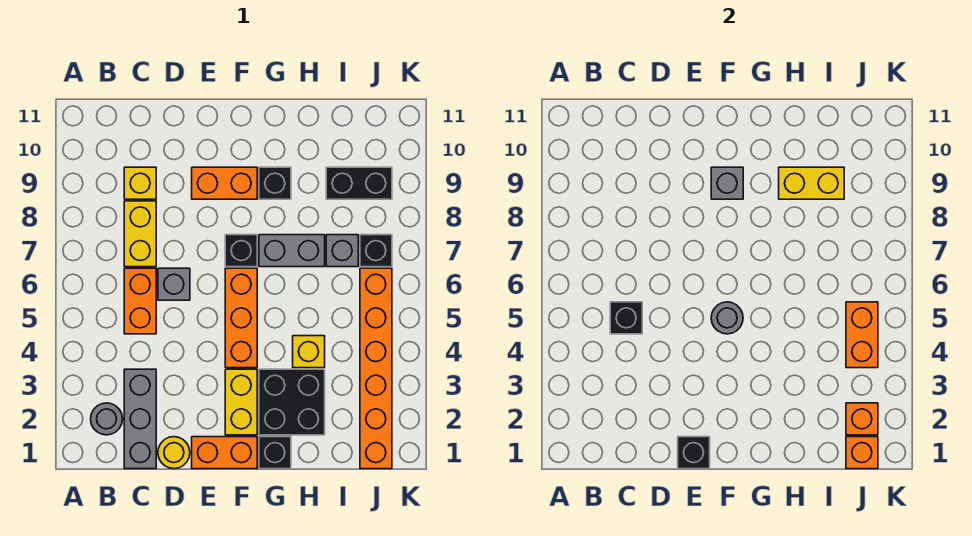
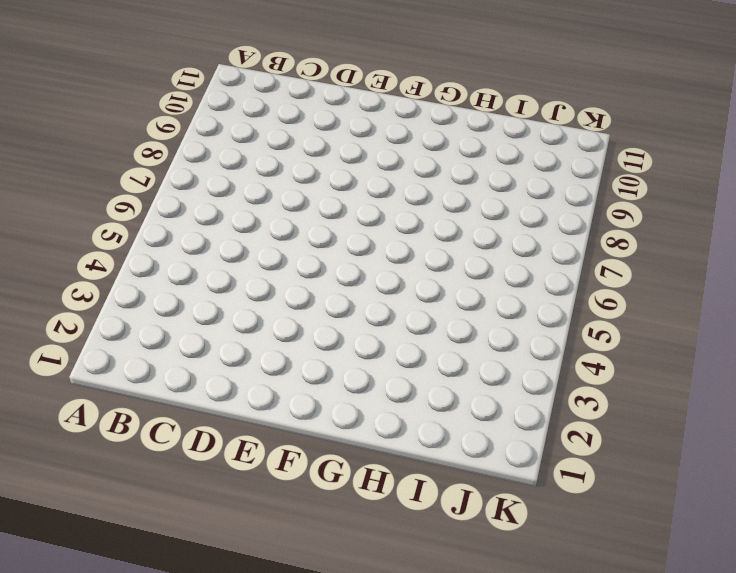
none -> grey round brick B2 level 1
none -> grey brick C1:C3 level 1
none -> orange brick C5:C6 level 1

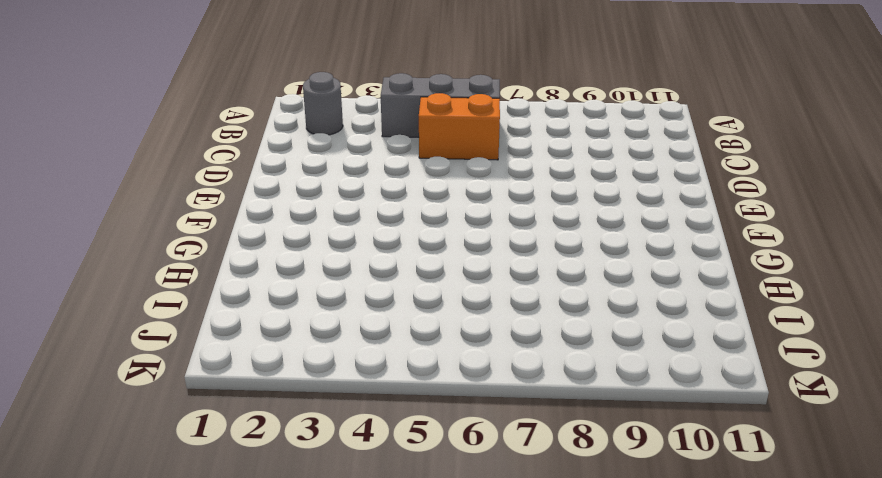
grey brick B4:B6 level 1 -> grey brick C1:C3 level 1
none -> yellow brick C7:C8 level 1
none -> yellow brick C9 level 1
none -> yellow round brick D1 level 1

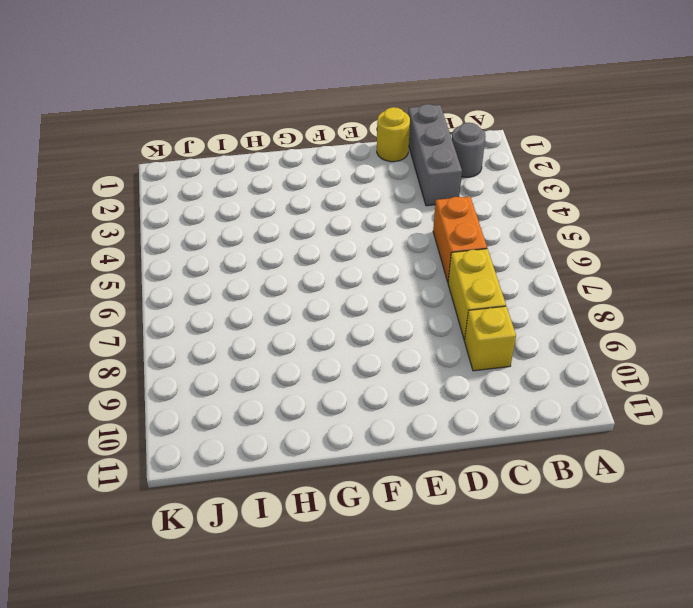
none -> grey brick D6 level 1
none -> orange brick E1:F1 level 1
none -> orange brick E9:F9 level 1

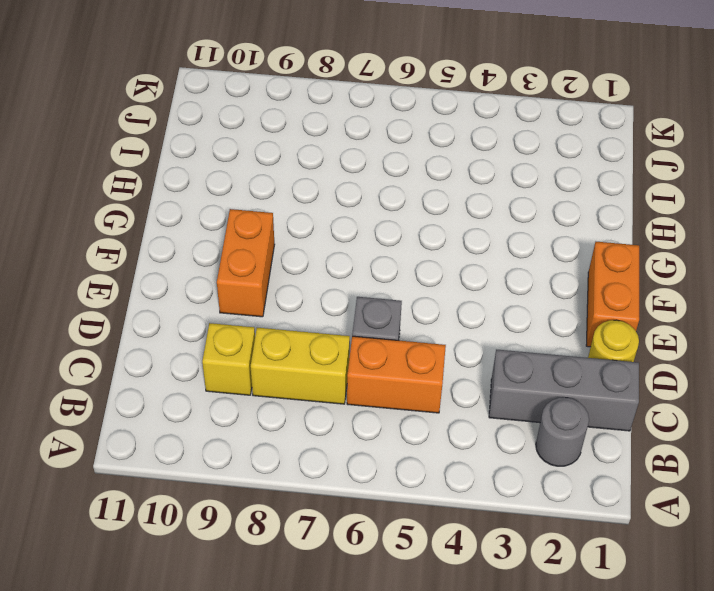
none -> yellow brick F2:F3 level 1
none -> orange brick F4:F6 level 1
none -> black brick F7 level 1

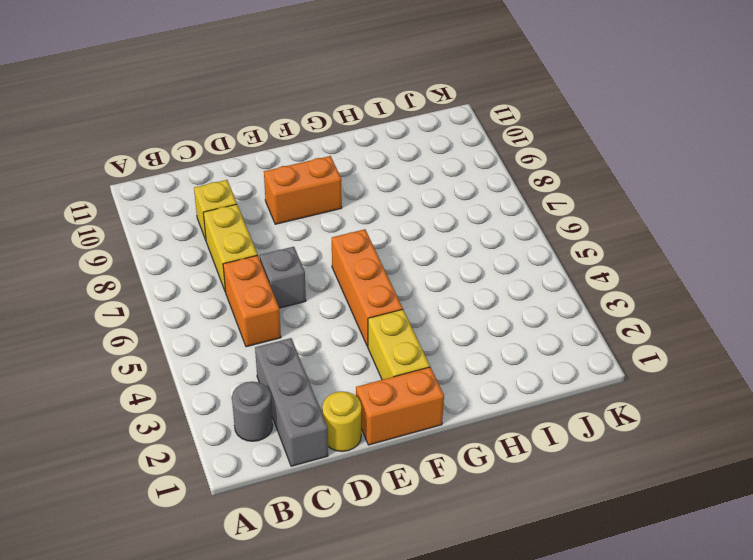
none -> black brick F7 level 1
none -> black brick G1 level 1
none -> black brick G2:H3 level 1

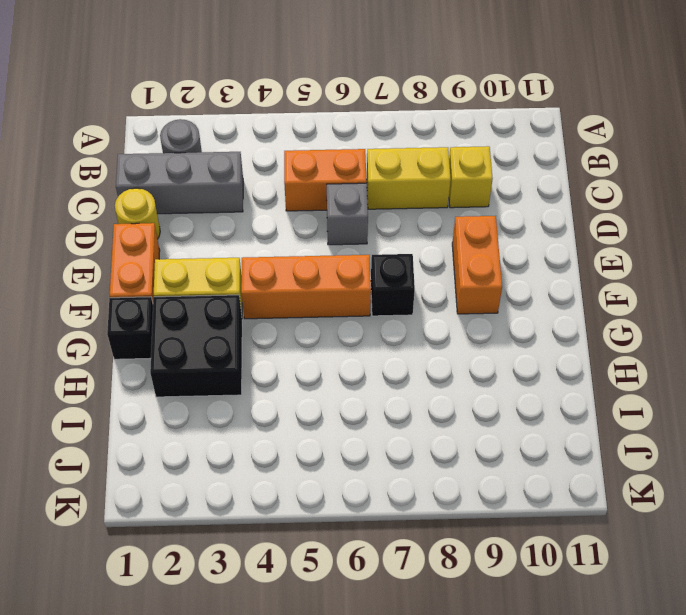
none -> grey brick G7:H7 level 1
none -> black brick G9 level 1
none -> yellow brick H4 level 1

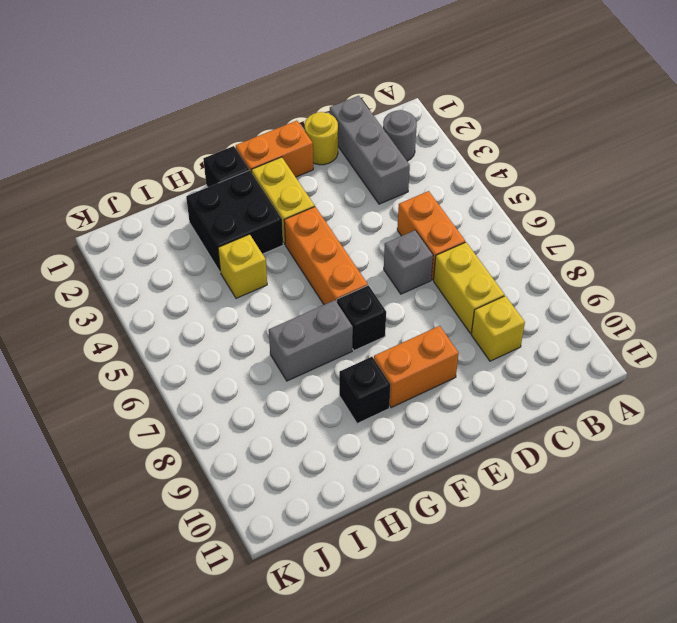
none -> grey brick I7 level 1
none -> black brick I9:J9 level 1
none -> orange brick J1:J6 level 1

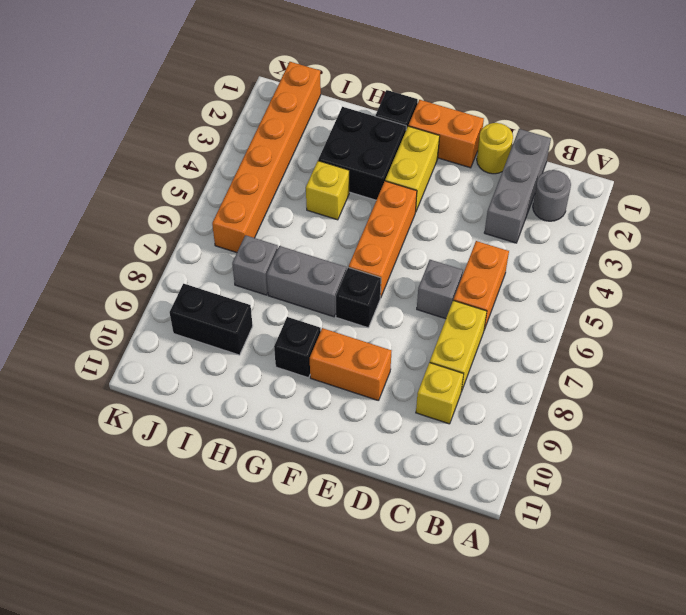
none -> black brick J7 level 1
none -> black brick C5 level 2
none -> black brick E1 level 2

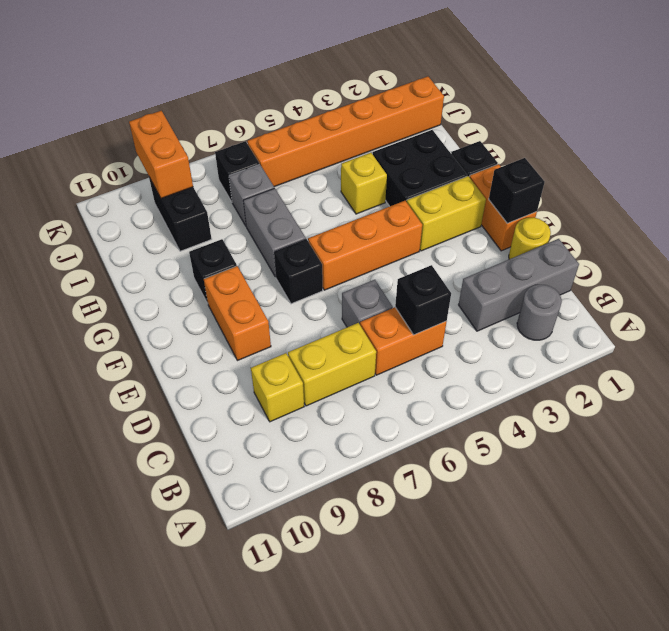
orange brick J9:K9 level 2 -> orange brick J4:J5 level 2
none -> grey round brick F5 level 2
none -> grey brick F9 level 2
none -> yellow brick H9:I9 level 2

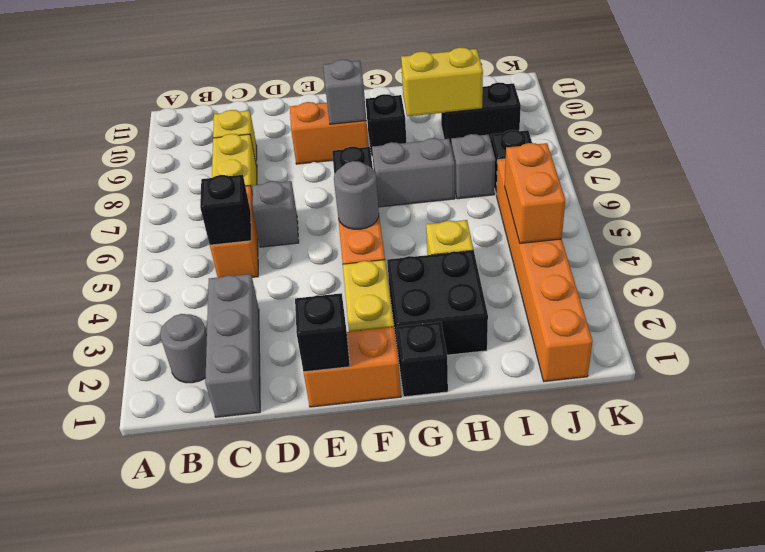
none -> yellow round brick D1 level 1
none -> orange brick J1 level 2
none -> orange brick J2 level 2

